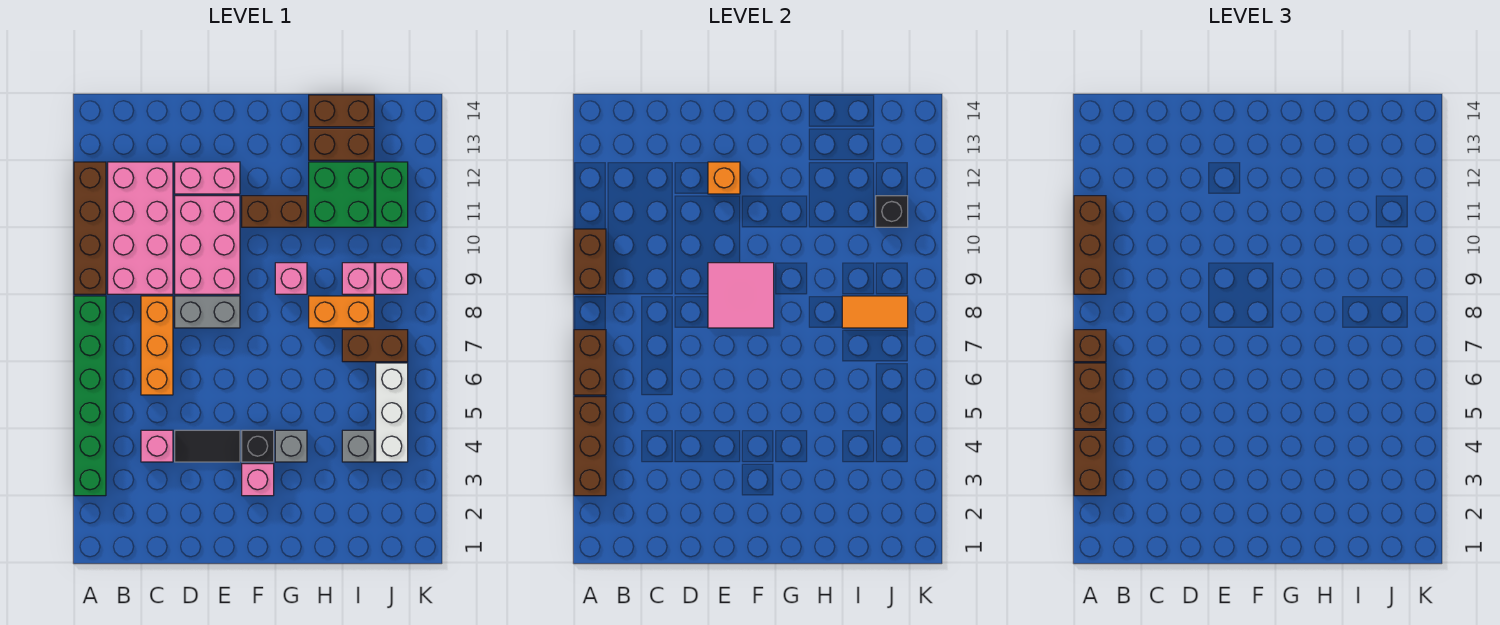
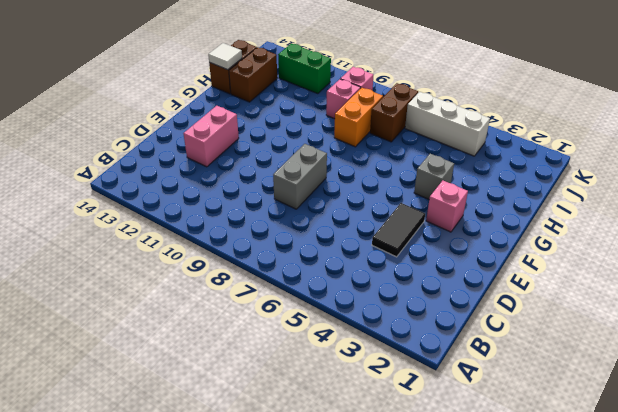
white tile H14 level 2 -> none
none -> green brick A3:A8 level 1
none -> brown brick A9:A12 level 1
none -> pink brick B9:C12 level 1
none -> pink brick C4 level 1

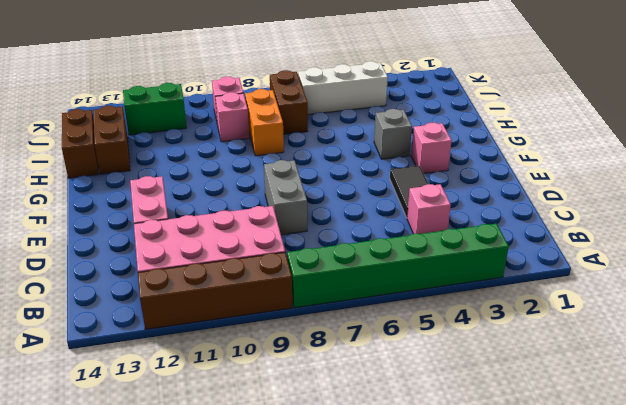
none -> orange brick C6:C8 level 1
none -> pink brick D9:E11 level 1
none -> black brick F4 level 1
none -> brown brick F11:G11 level 1

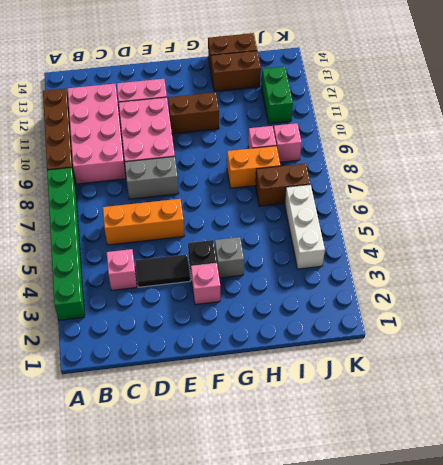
orange brick C6:E6 level 1 -> orange brick C6:C8 level 1
none -> pink brick G9 level 1
none -> green brick H11:I12 level 1
none -> grey brick I4 level 1
none -> brown brick A3:A5 level 2

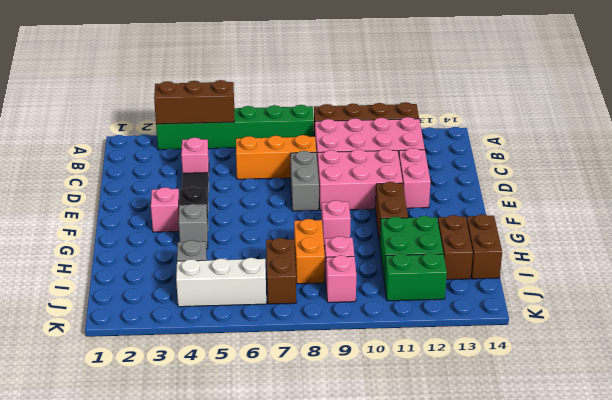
none -> brown brick A6:A7 level 2
none -> brown brick A9:A10 level 2
none -> pink tile E8:F9 level 2
none -> orange brick E12 level 2

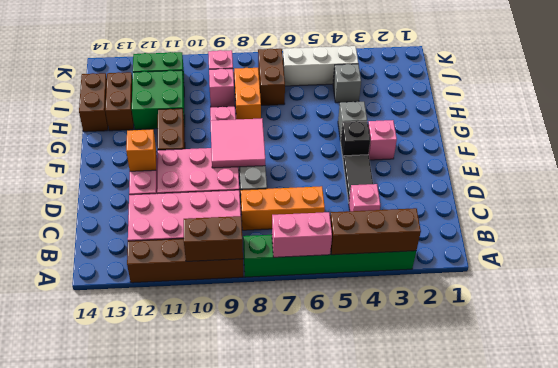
pink brick A6:A7 level 2 -> brown brick A6:A7 level 2
none -> orange tile I8:J8 level 2
none -> black brick J11 level 2
none -> brown brick A3:A4 level 3
none -> brown brick A5:A6 level 3

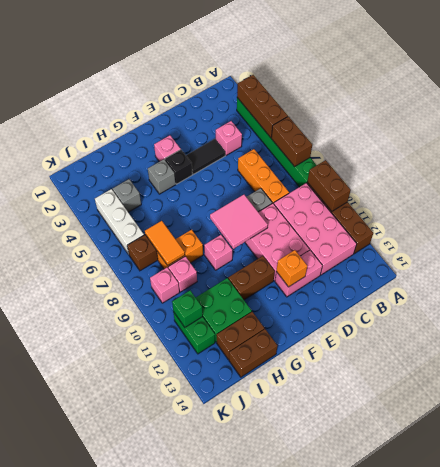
orange tile I7:I8 level 2 -> orange tile I8:J8 level 2
green brick J11 level 2 -> black brick J11 level 2
none -> brown brick A3:A4 level 3
none -> brown brick A5:A6 level 3
none -> brown brick A7 level 3
none -> brown brick A9:A11 level 3

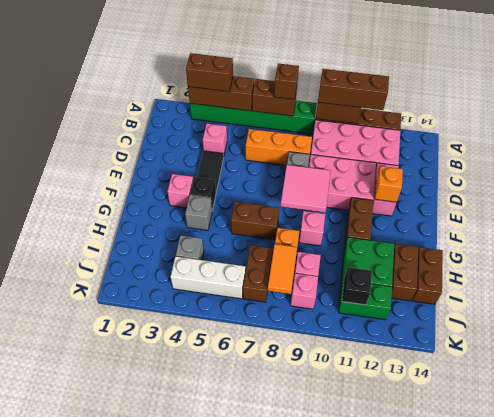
brown brick G6:G7 level 1 -> brown brick A5:A6 level 3

